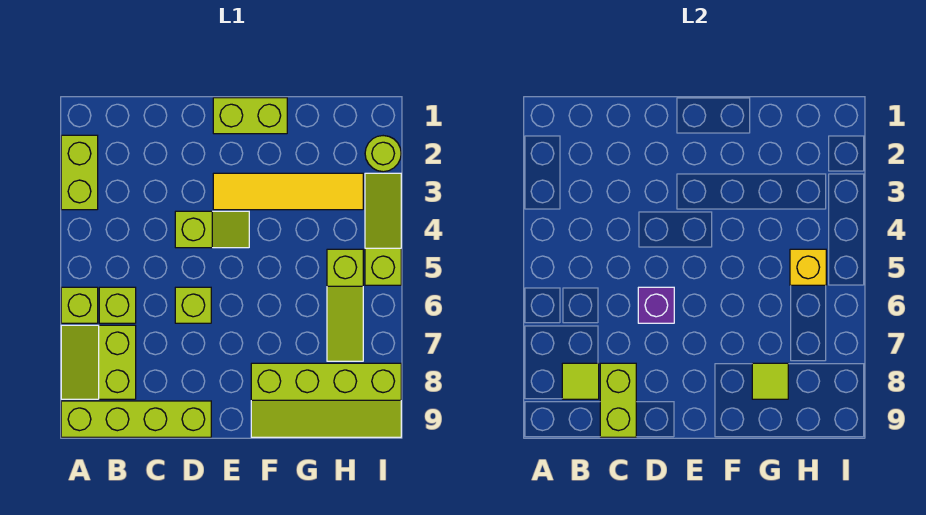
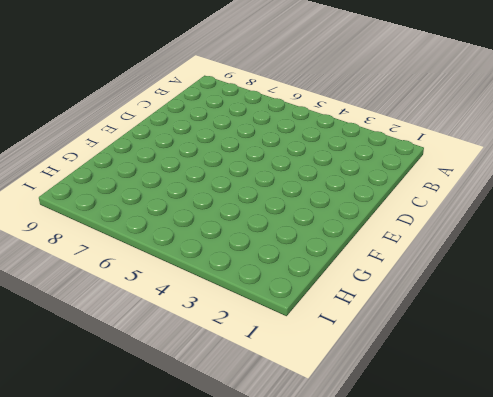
none -> lime brick A2:A3 level 1
none -> lime brick A6 level 1
none -> lime slope A7:B8 level 1 top B

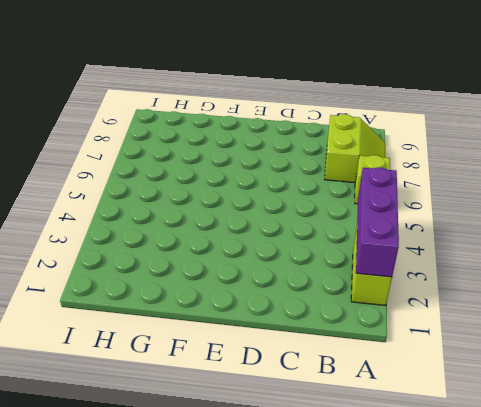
purple brick A2:A4 level 2 -> none
none -> lime brick A9:D9 level 1
none -> lime brick B6 level 1
none -> lime slope D4:E4 level 1 top D

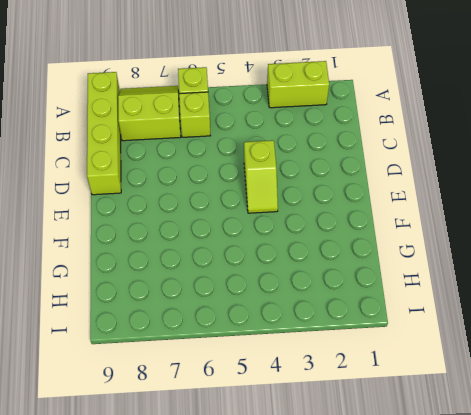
none -> lime brick D6 level 1
none -> lime brick E1:F1 level 1
none -> yellow tile E3:H3 level 1

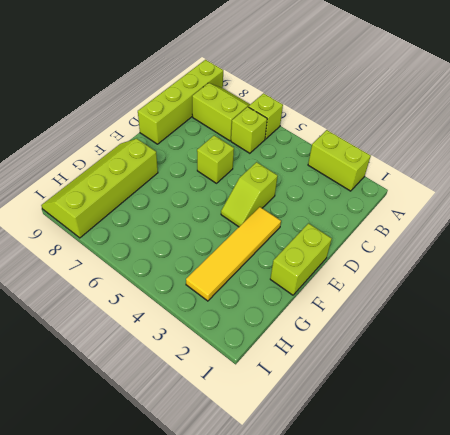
none -> lime slope H5:H7 level 1 top 5
none -> lime round brick I2 level 1
none -> lime slope I3:I5 level 1 top 5

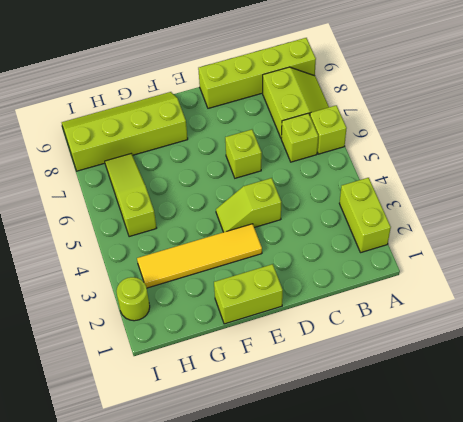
none -> lime slope I3:I5 level 1 top 5
none -> lime tile B8 level 2
none -> lime brick C8:C9 level 2

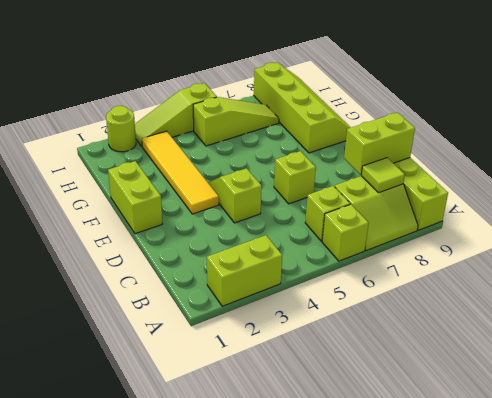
none -> purple brick D6 level 2
none -> lime tile G8 level 2
none -> yellow brick H5 level 2

